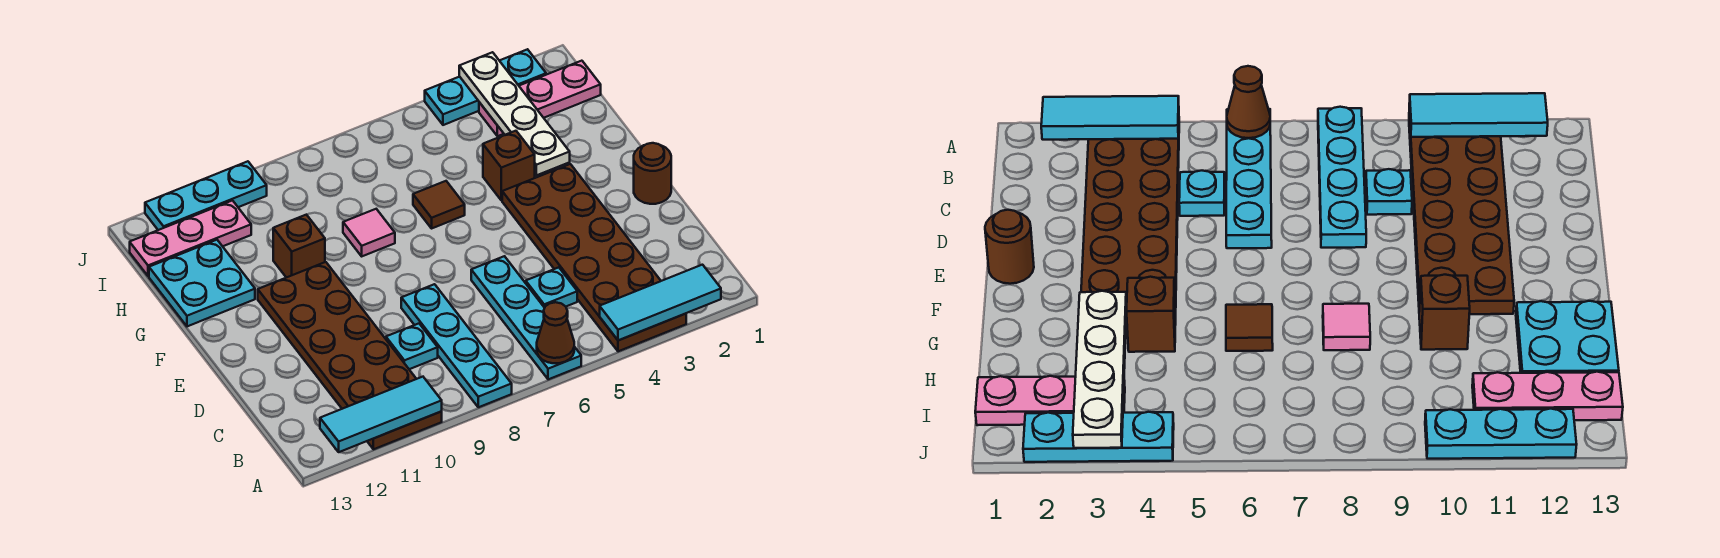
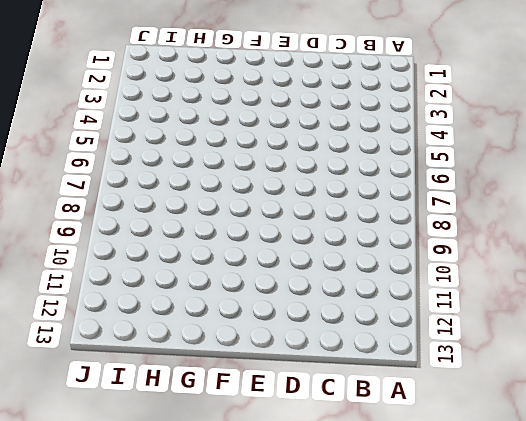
none -> brown plate A3:F4 level 1
none -> cyan plate A6:D6 level 1
none -> cyan plate A8:D8 level 1

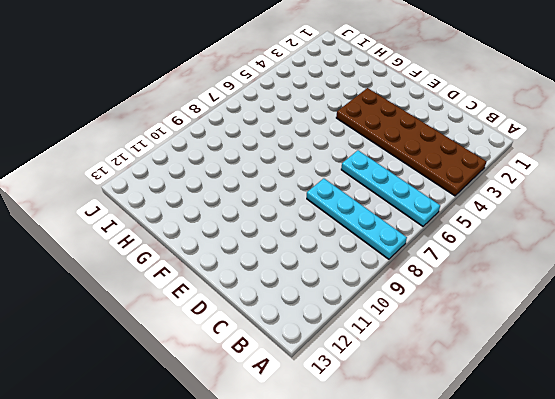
none -> brown plate A10:F11 level 1
none -> cyan plate C5 level 1
none -> cyan plate C9 level 1

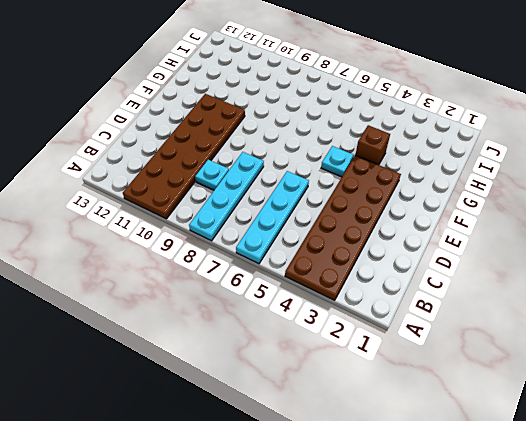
cyan plate F5 level 1 -> cyan plate C5 level 1
none -> brown round brick E1 level 1
none -> brown tile G6 level 1
none -> pink tile G8 level 1

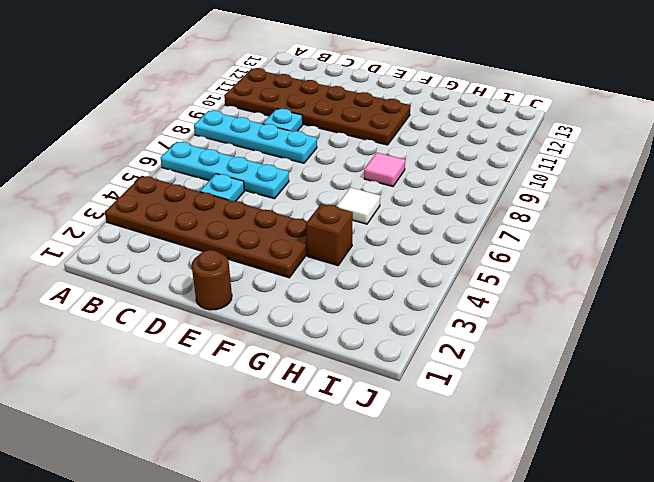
white tile G6 level 1 -> brown tile G6 level 1
none -> brown brick G10 level 1
none -> cyan plate G12:H13 level 1
none -> pink plate I1:I3 level 1

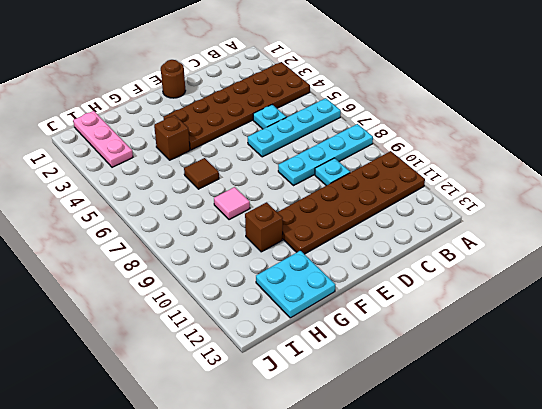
none -> pink plate I11:I13 level 1
none -> cyan plate J2:J4 level 1
none -> cyan plate J10:J12 level 1

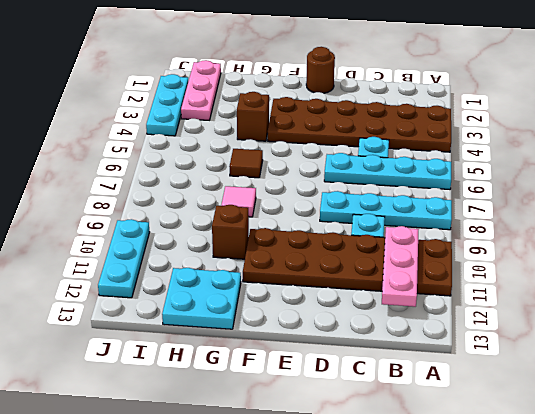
pink plate B10:B12 level 2 -> pink plate I11:I13 level 1
none -> cyan tile A2:A4 level 2
none -> brown cone A6 level 2
none -> cyan tile A10:A12 level 2

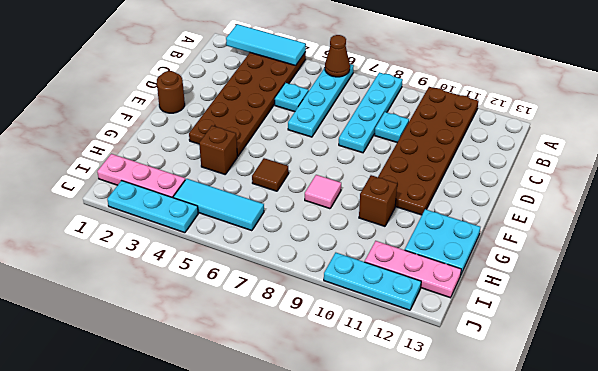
cyan tile I4:I6 level 1 -> cyan tile A10:A12 level 2
none -> white plate G3:J3 level 2

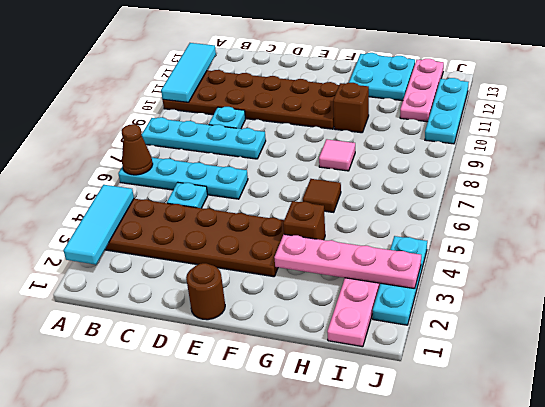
pink plate G3:J3 level 2 -> white plate G3:J3 level 2

